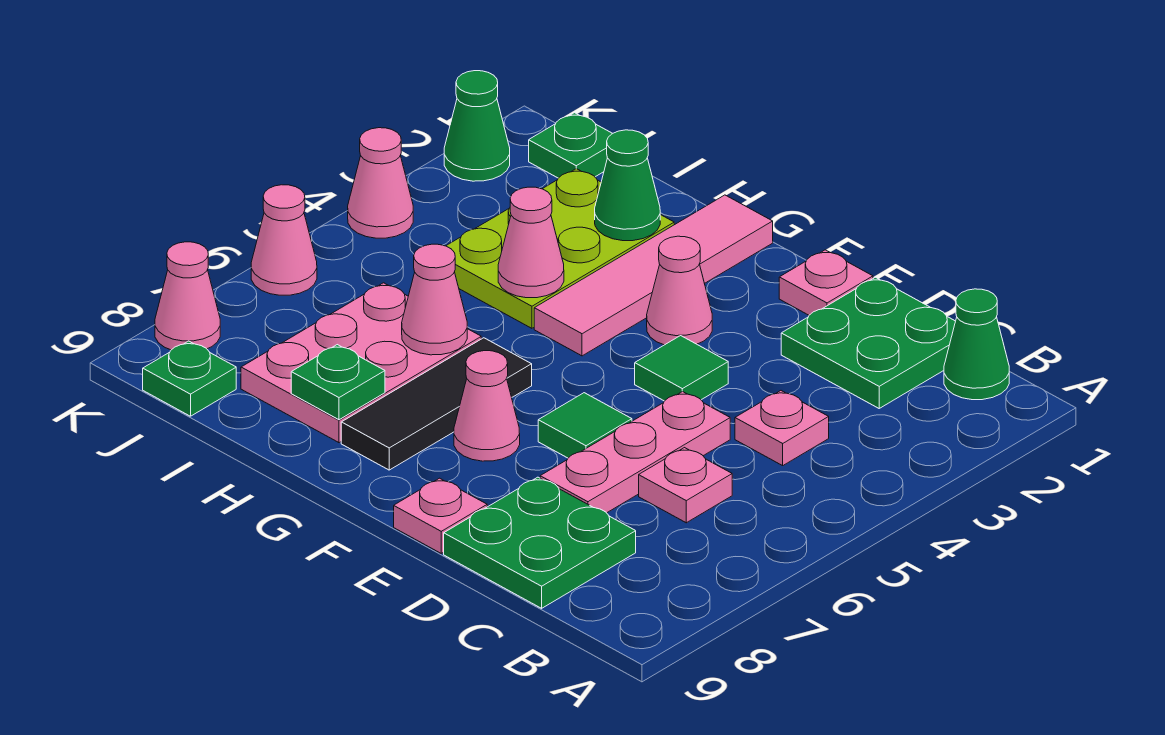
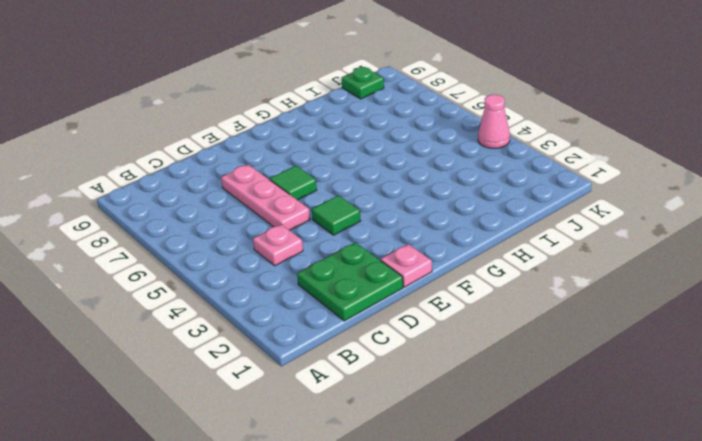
none -> green cone B1 level 1
none -> pink plate C6 level 1
none -> green plate C8:D9 level 1

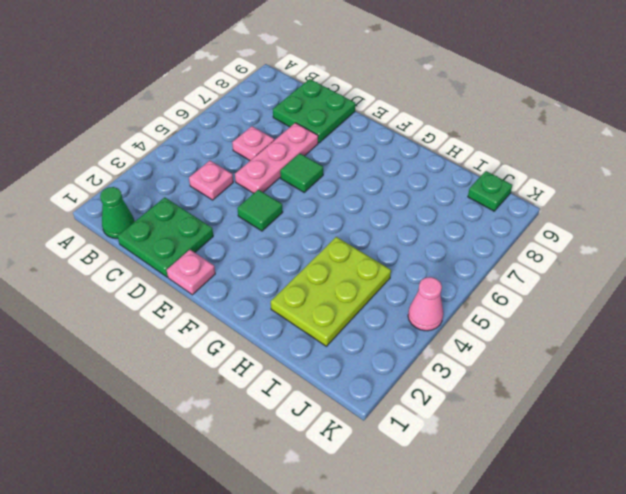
none -> pink plate E9 level 1
none -> pink cone F3 level 1
none -> pink cone F7 level 1

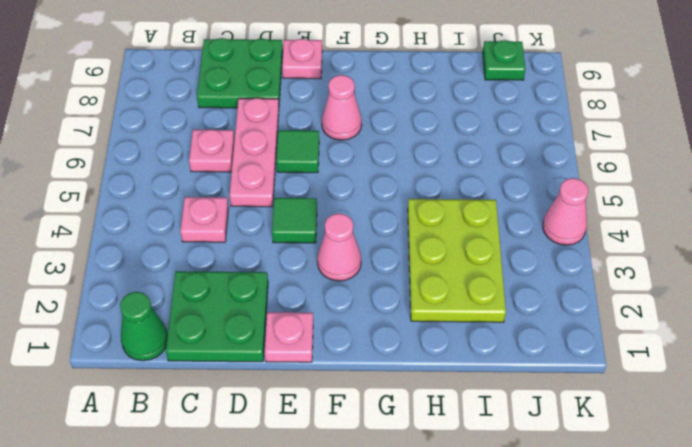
none -> pink tile G1:G4 level 1
none -> black tile G6:G8 level 1
none -> pink plate H6:I8 level 1

